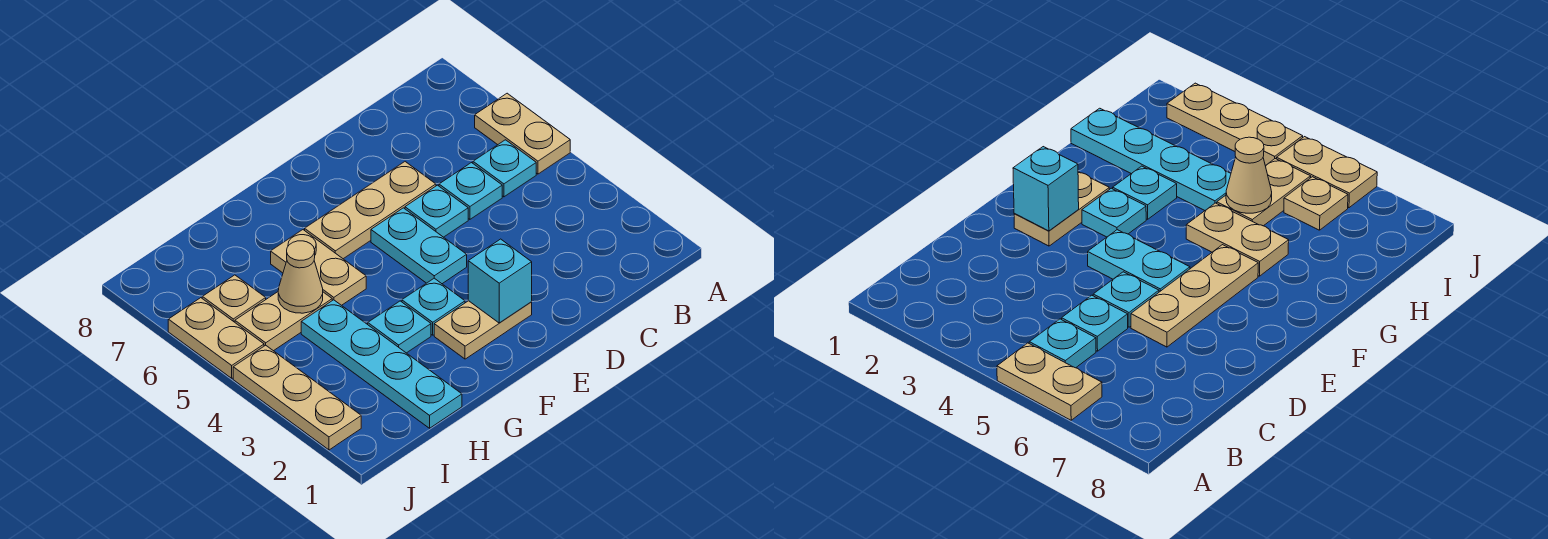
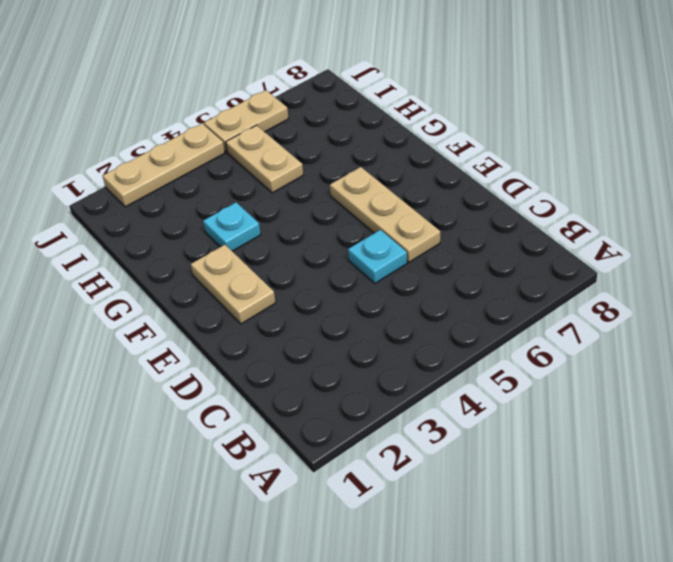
none -> tan plate A5:A6 level 1
none -> cyan plate B5 level 1
none -> cyan plate C5 level 1

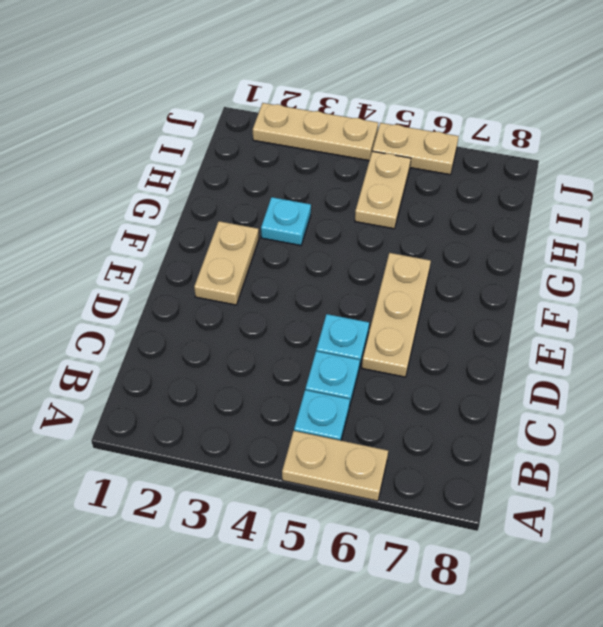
none -> cyan plate E4:E5 level 1
none -> cyan plate F3 level 1
none -> tan plate G5:G6 level 1

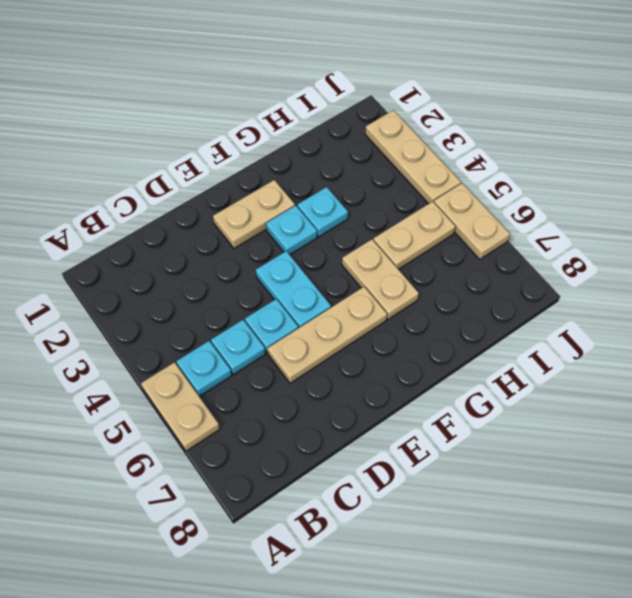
none -> cyan plate H1:H4 level 1
none -> tan plate I6 level 1
none -> cyan brick E2 level 2

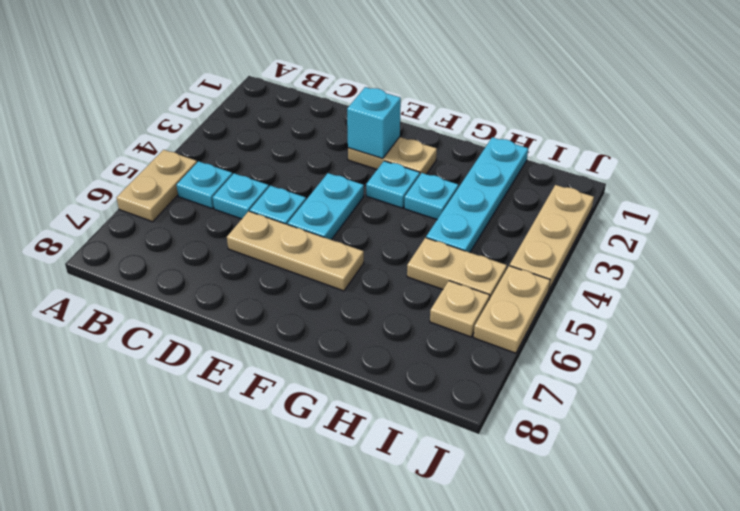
none -> tan plate G5:G6 level 1
none -> tan cone H5 level 2

